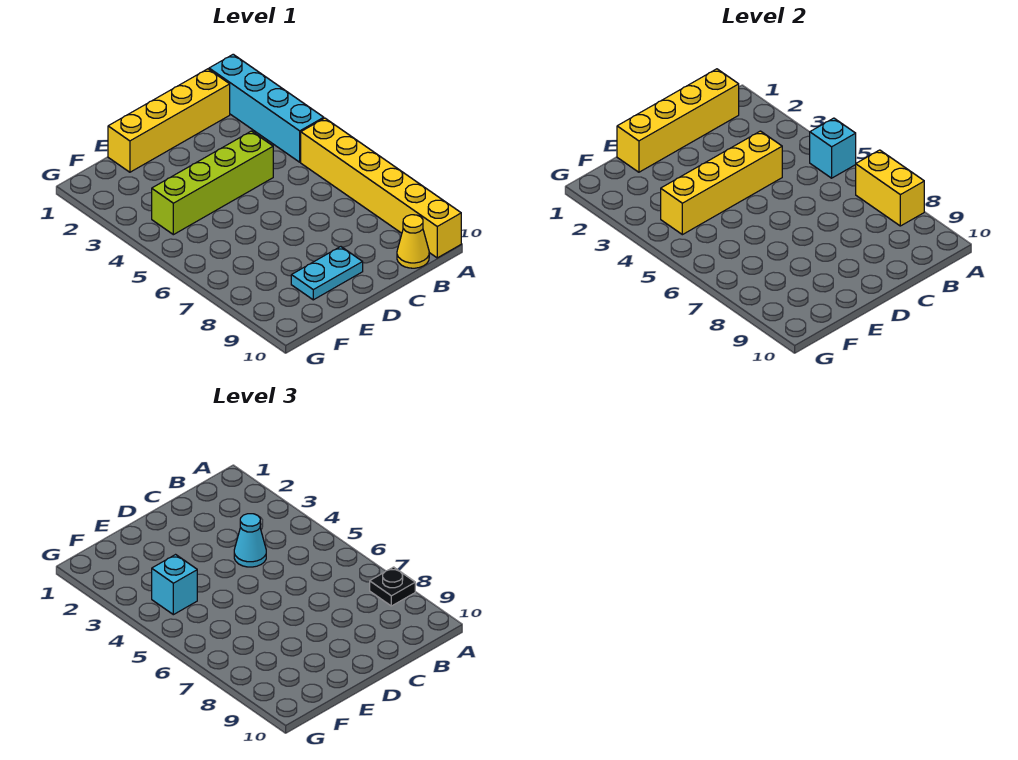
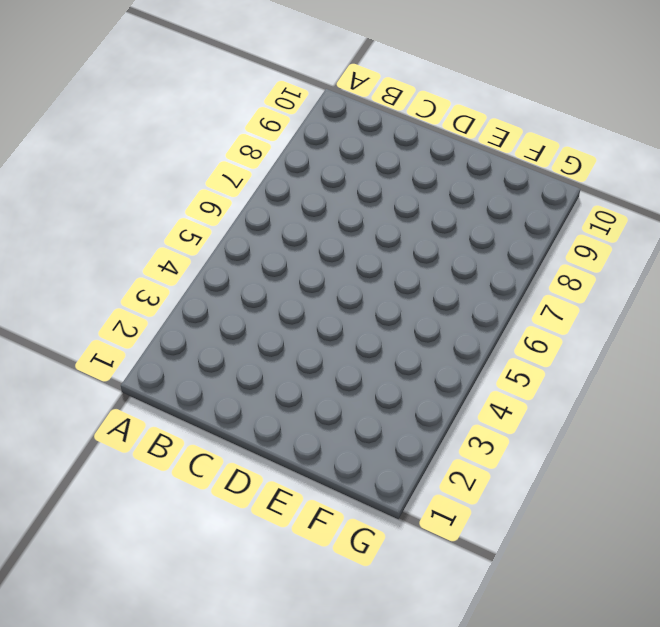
none -> cyan brick A1:A4 level 1
none -> yellow brick A5:A10 level 1
none -> yellow brick B1:E1 level 1

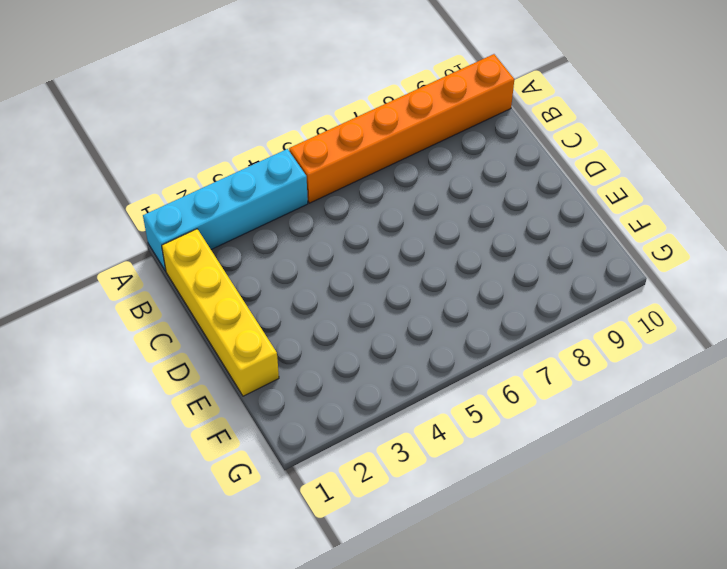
orange brick A5:A10 level 1 -> yellow brick A5:A10 level 1
none -> yellow cone B10 level 1
none -> lime brick C4:F4 level 1
none -> cyan plate D9:E9 level 1

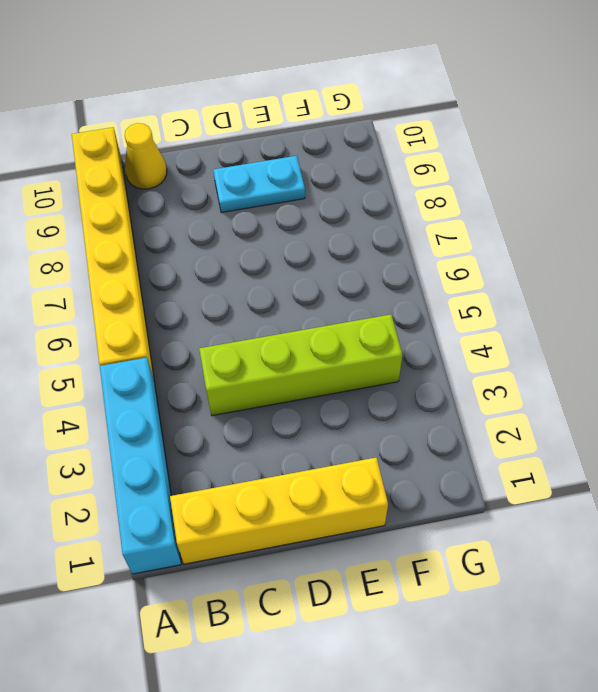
none -> cyan brick A5 level 2
none -> yellow brick A7:A8 level 2
none -> yellow brick B1:E1 level 2

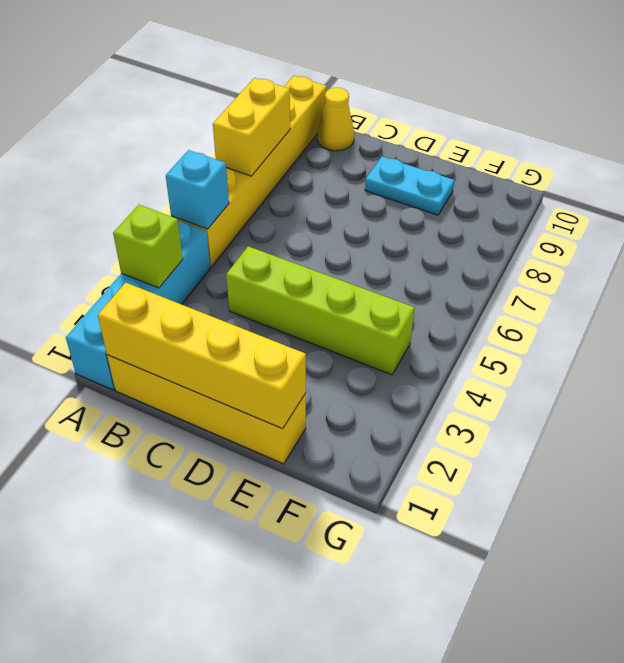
lime brick A3 level 2 -> none
none -> yellow brick C4:F4 level 2
none -> black plate A8 level 3
none -> cyan cone C4 level 3

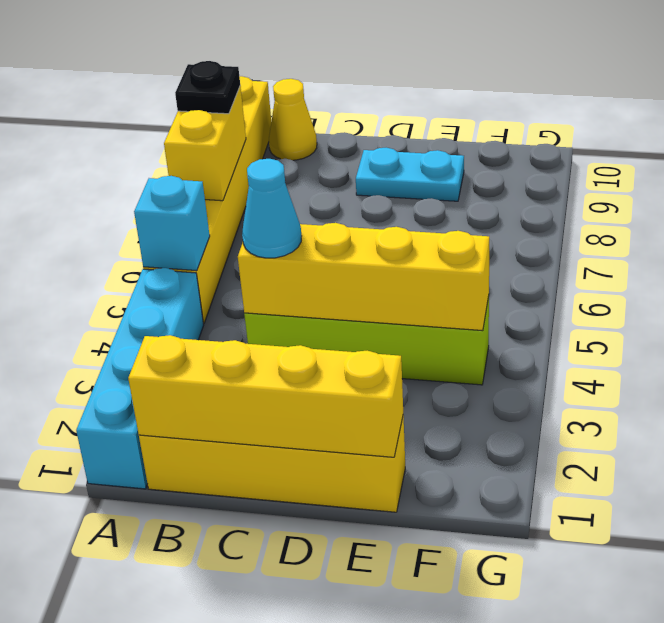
none -> cyan brick F4 level 3

